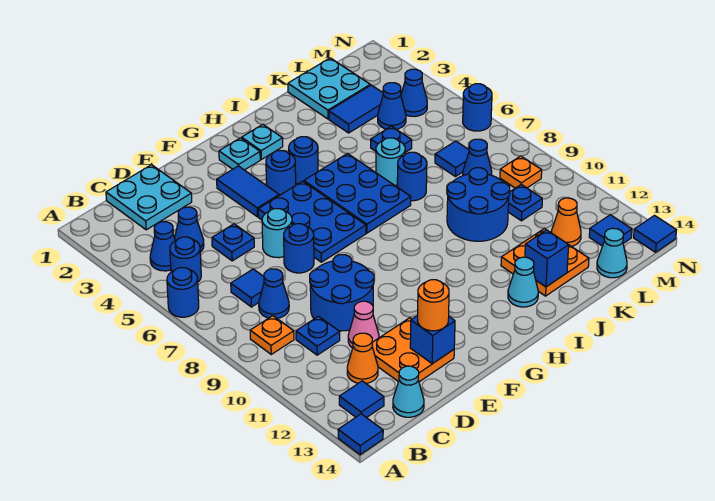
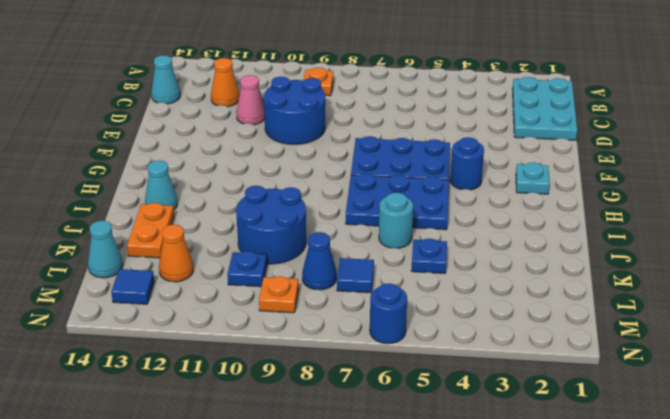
cyan plate B1:D2 level 1 -> cyan plate C1:D2 level 1
orange plate J13:K13 level 1 -> orange plate J12:K13 level 1
none -> blue round brick A6 level 1
none -> blue tile A14 level 1
none -> blue cone B4 level 1
none -> blue round brick B5 level 1

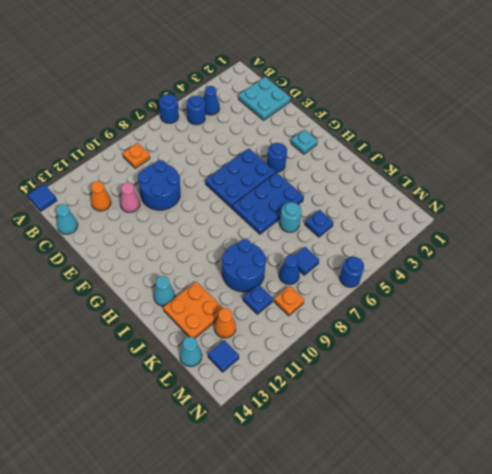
none -> blue tile B13 level 1
none -> blue cone C4 level 1
none -> blue tile C7 level 1
none -> blue cone C8 level 1

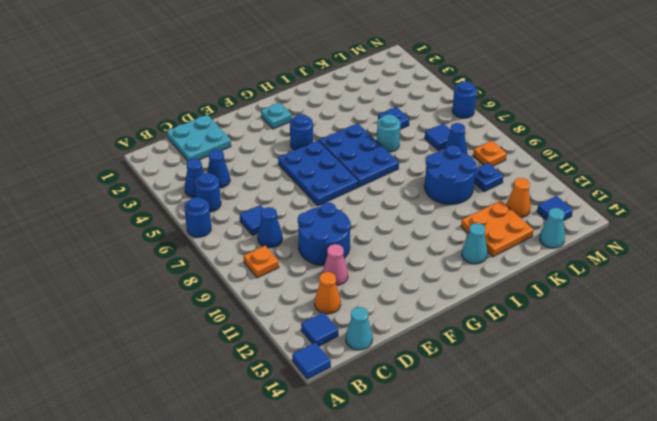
none -> blue plate C10 level 1
none -> blue plate D5 level 1
none -> orange plate D12:E13 level 1
none -> cyan round brick E6 level 1

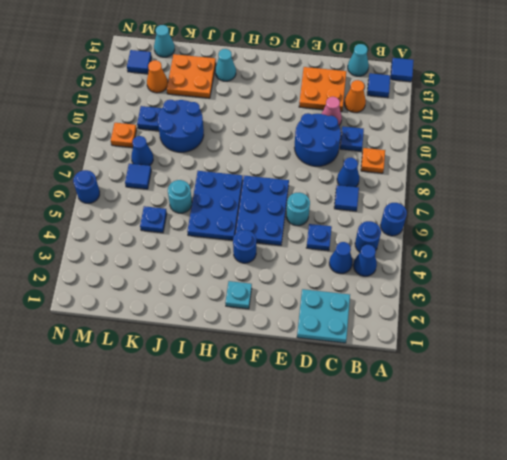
none -> blue round brick E7 level 1
none -> blue tile F3:F4 level 1
none -> cyan plate H2 level 1
none -> blue round brick H4 level 1

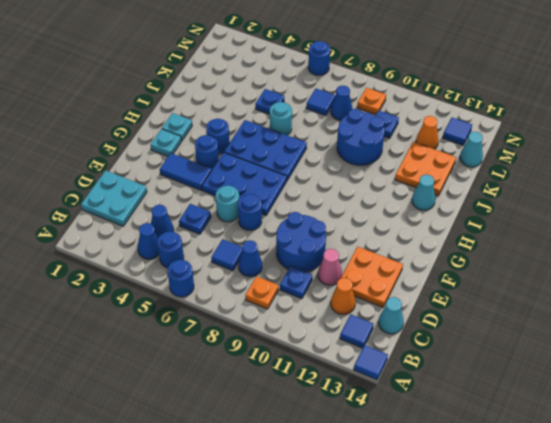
none -> blue round brick J7 level 1
none -> cyan plate K1:L2 level 1
none -> blue tile K3:L3 level 1
none -> blue cone L4 level 1

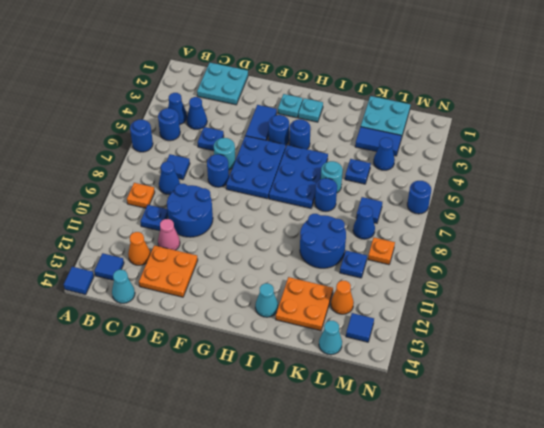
none -> blue cone M4 level 1
none -> blue tile N14 level 1
none -> blue brick E13 level 2
none -> blue brick J13 level 2

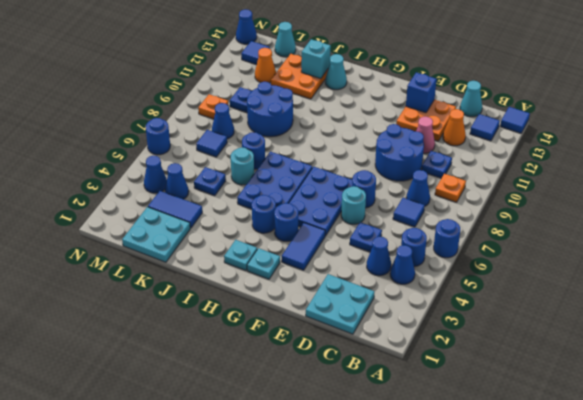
cyan brick J13 level 2 -> blue brick J13 level 2
blue cone N14 level 1 -> blue tile N14 level 1
none -> orange round brick E13 level 3

